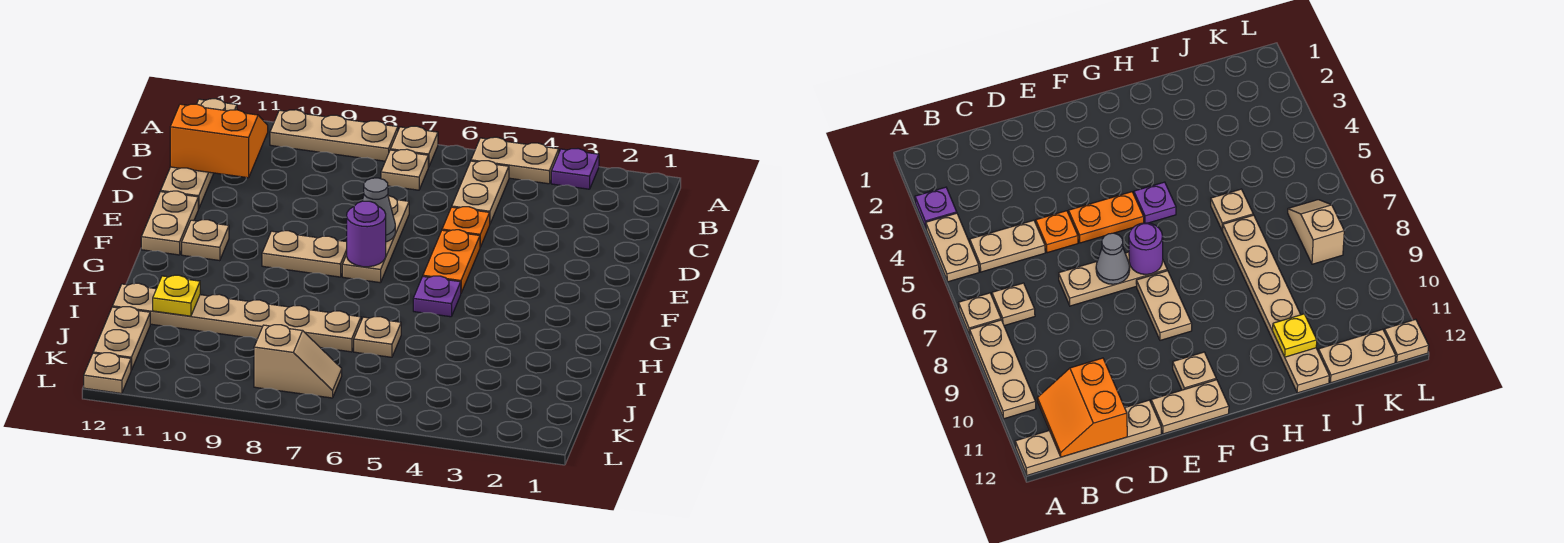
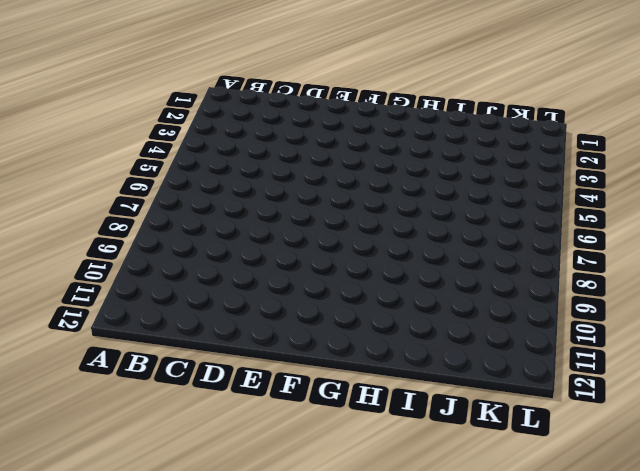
none -> purple plate A3 level 1
none -> tan plate A4:A5 level 1
none -> tan plate A7 level 1

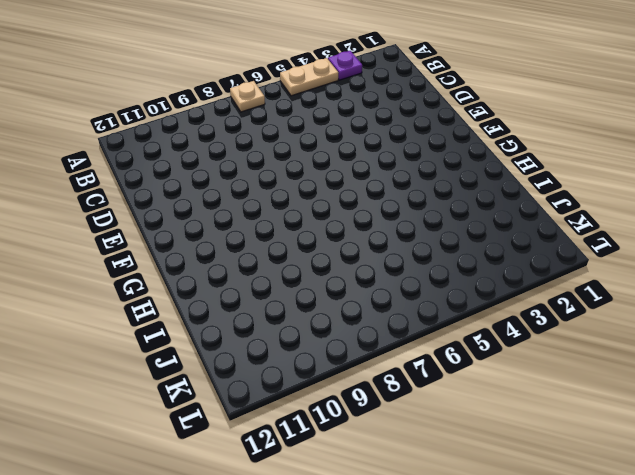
none -> tan plate A8:A10 level 1
none -> tan plate A12:D12 level 1
none -> tan plate B5:C5 level 1

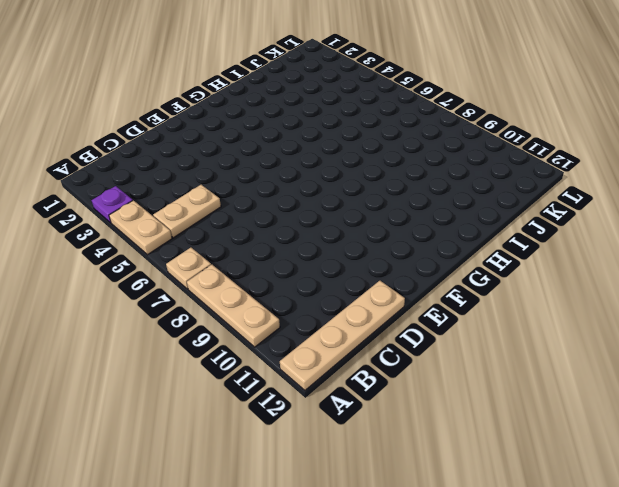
none -> tan plate B7 level 1
none -> orange plate D5 level 1
none -> tan plate D7:F7 level 1

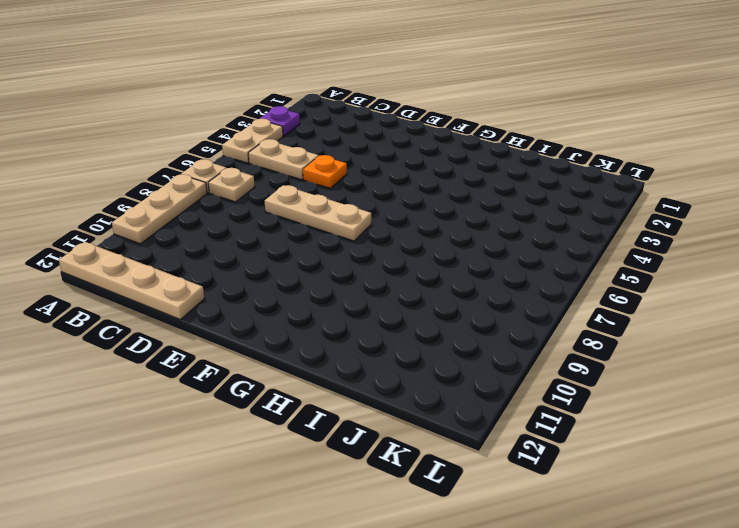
none -> orange plate E5:F5 level 1
none -> tan plate E12:F12 level 1
none -> tan plate F8:F9 level 1

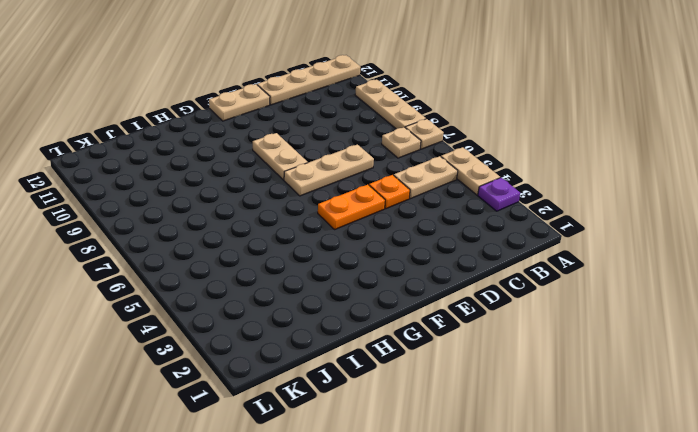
none -> tan plate F11 level 1
none -> purple plate G5 level 1
none -> tan plate I6 level 1

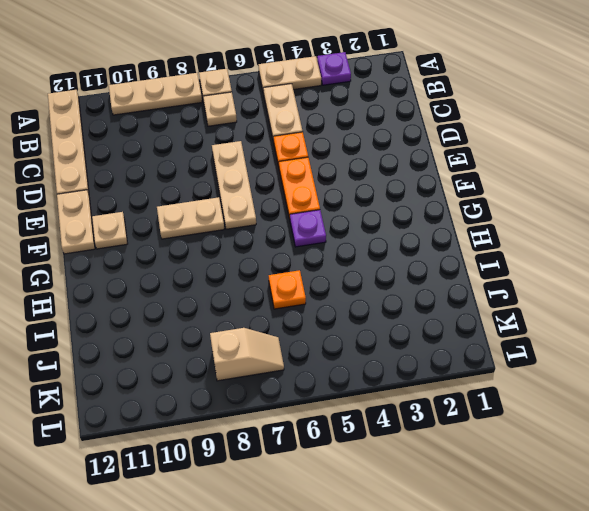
orange plate I6 level 1 -> tan plate I6 level 1
none -> tan plate I7:I12 level 1
none -> tan plate J12:K12 level 1
none -> tan plate L12 level 1

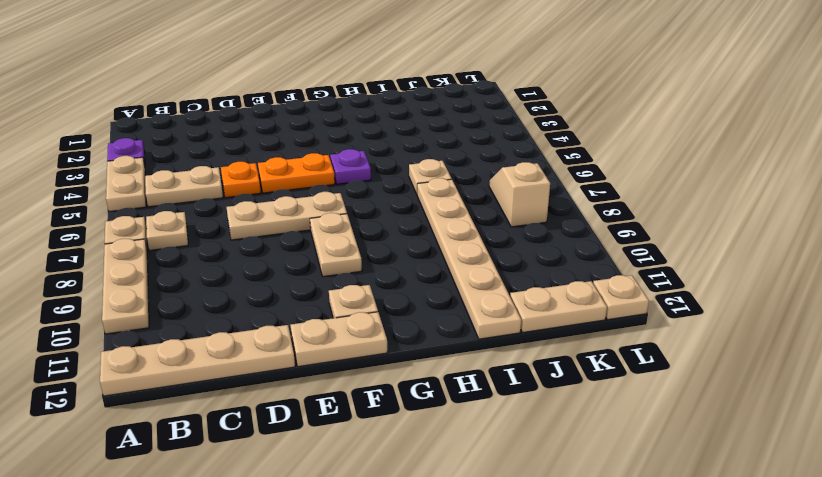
none -> orange slope B11:C12 level 2 top C
none -> grey cone E7 level 2
none -> purple round brick F7 level 2

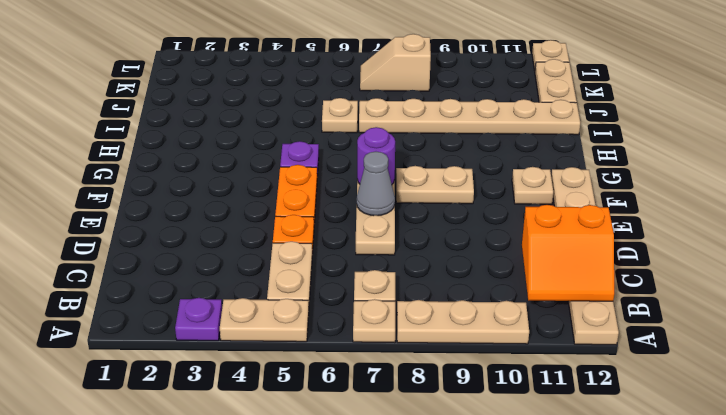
none -> yellow plate I11 level 2

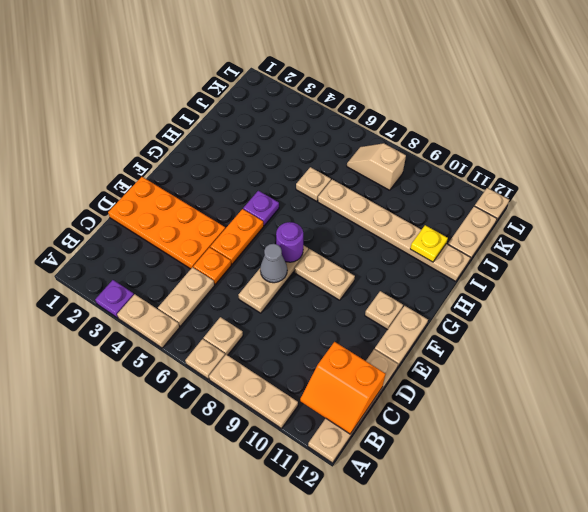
orange plate D1:E4 level 1 -> none

